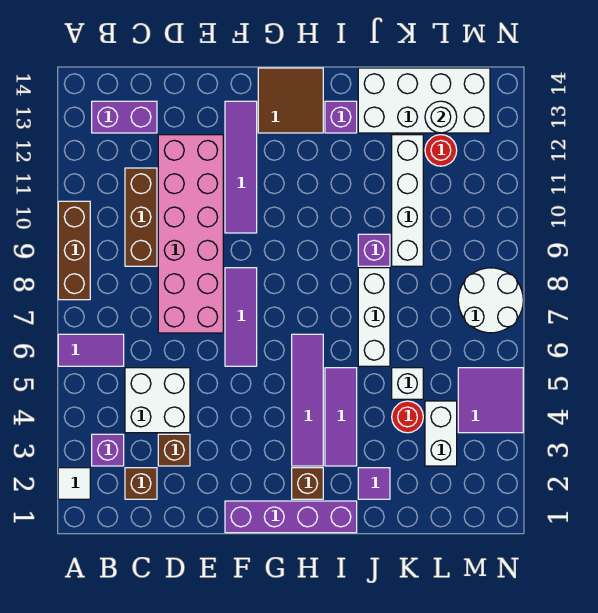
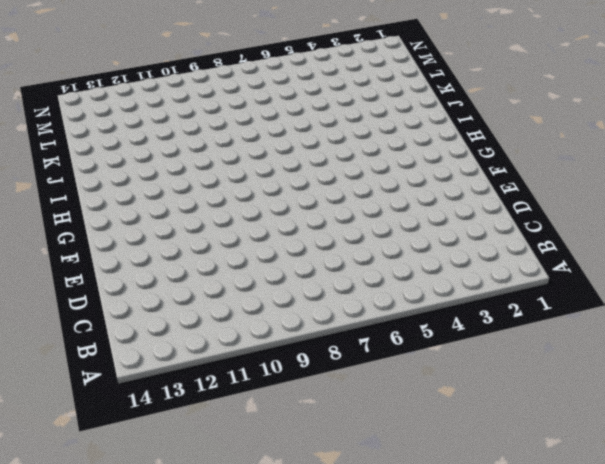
none -> white tile A2 level 1
none -> purple tile A6:B6 level 1
none -> brown brick A8:A10 level 1
none -> purple brick B3 level 1

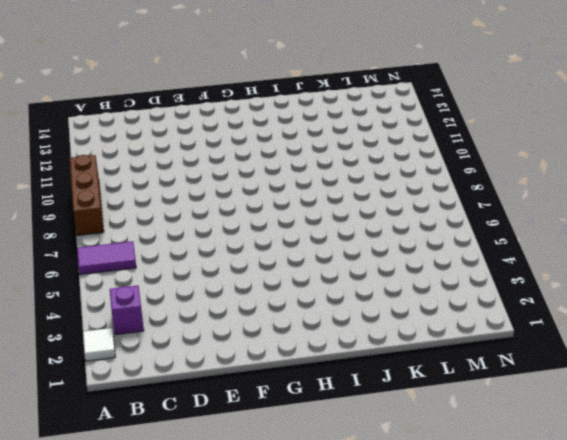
none -> purple brick B13:C13 level 1
none -> brown brick C2 level 1
none -> white brick C4:D5 level 1
none -> brown brick C9:C11 level 1

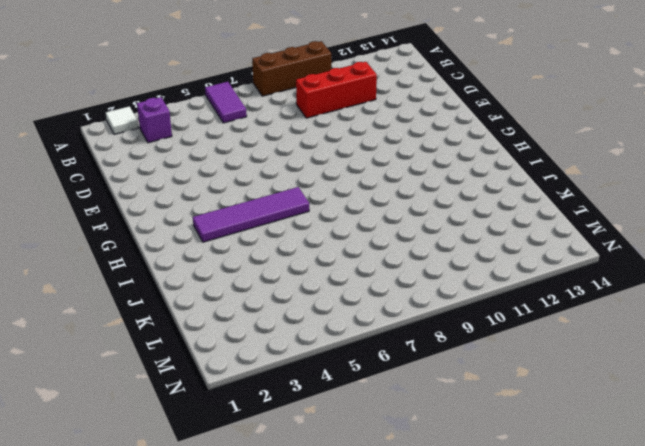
red brick C9:C11 level 1 -> brown brick C9:C11 level 1
none -> purple brick B13:C13 level 1
none -> brown brick C2 level 1
none -> white brick C4:D5 level 1
none -> brown brick D3 level 1

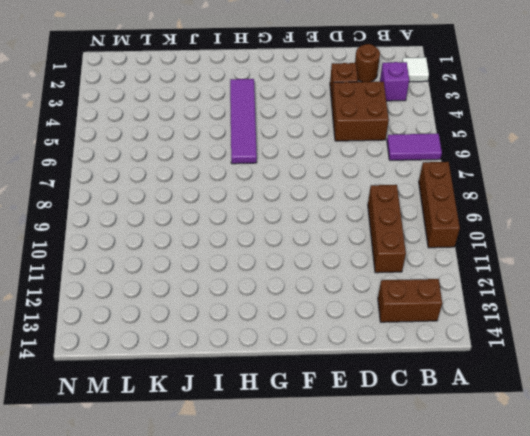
brown brick B13:C13 level 1 -> purple brick B13:C13 level 1
brown round brick C2 level 1 -> brown brick C2 level 1
brown brick C4:D5 level 1 -> white brick C4:D5 level 1
none -> pink brick D7:E12 level 1
none -> purple brick F1:I1 level 1
none -> purple tile F6:F8 level 1
none -> purple tile F10:F13 level 1

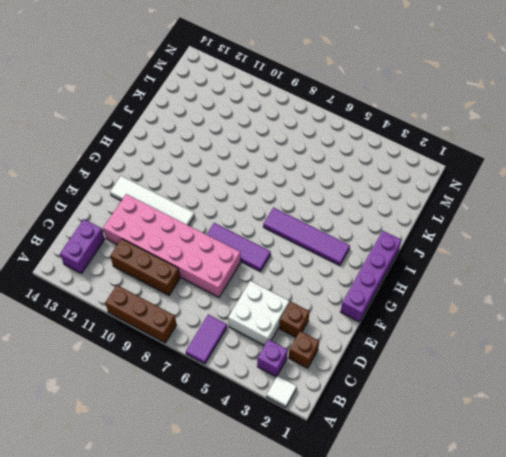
white tile F10:F13 level 1 -> purple tile F10:F13 level 1
none -> brown tile G13:H14 level 1
none -> brown brick H2 level 1
none -> purple tile I3:I5 level 1
none -> purple brick I13 level 1

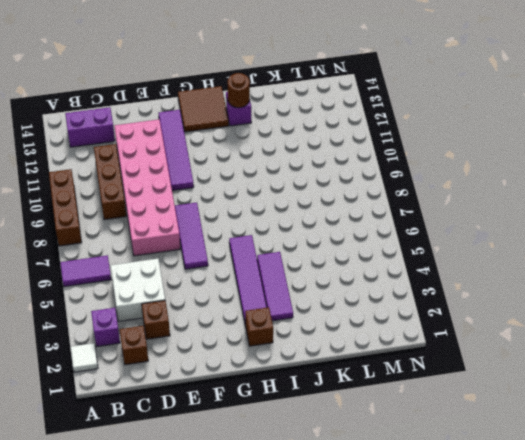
brown round brick I13 level 2 -> none
none -> purple brick F1:I1 level 1
none -> purple tile J2 level 1
none -> white brick J6:J8 level 1
none -> purple brick J9 level 1

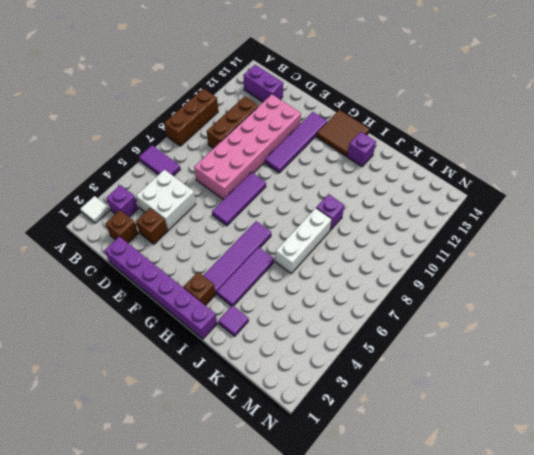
purple brick D1:I1 level 1 -> purple brick F1:I1 level 1
none -> white brick J13:M14 level 1
none -> red round brick K4 level 1
none -> white brick K5 level 1
none -> white brick K9:K12 level 1

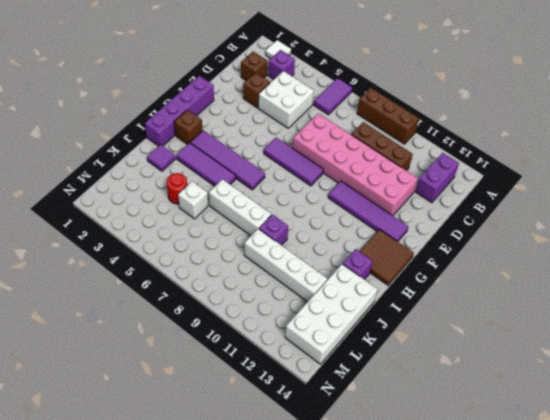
none -> white brick L3:L4 level 1
none -> red round brick L12 level 1
none -> purple tile M4:N5 level 1
none -> white round brick M7:N8 level 1

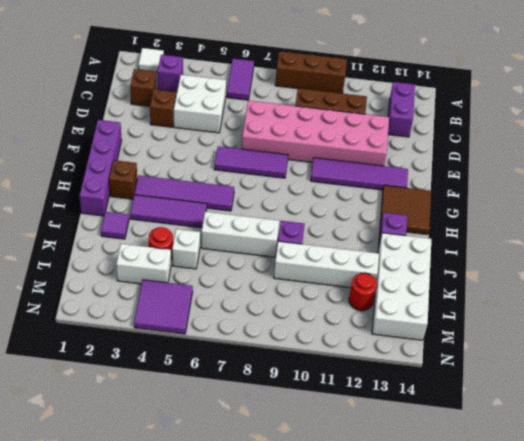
none -> white round brick M7:N8 level 1
none -> white round brick L13 level 2

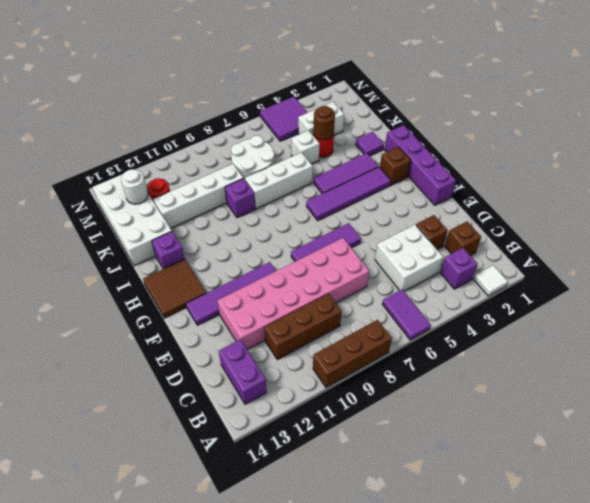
brown round brick K4 level 2 -> none
white round brick K7:L8 level 1 -> white round brick M7:N8 level 1

